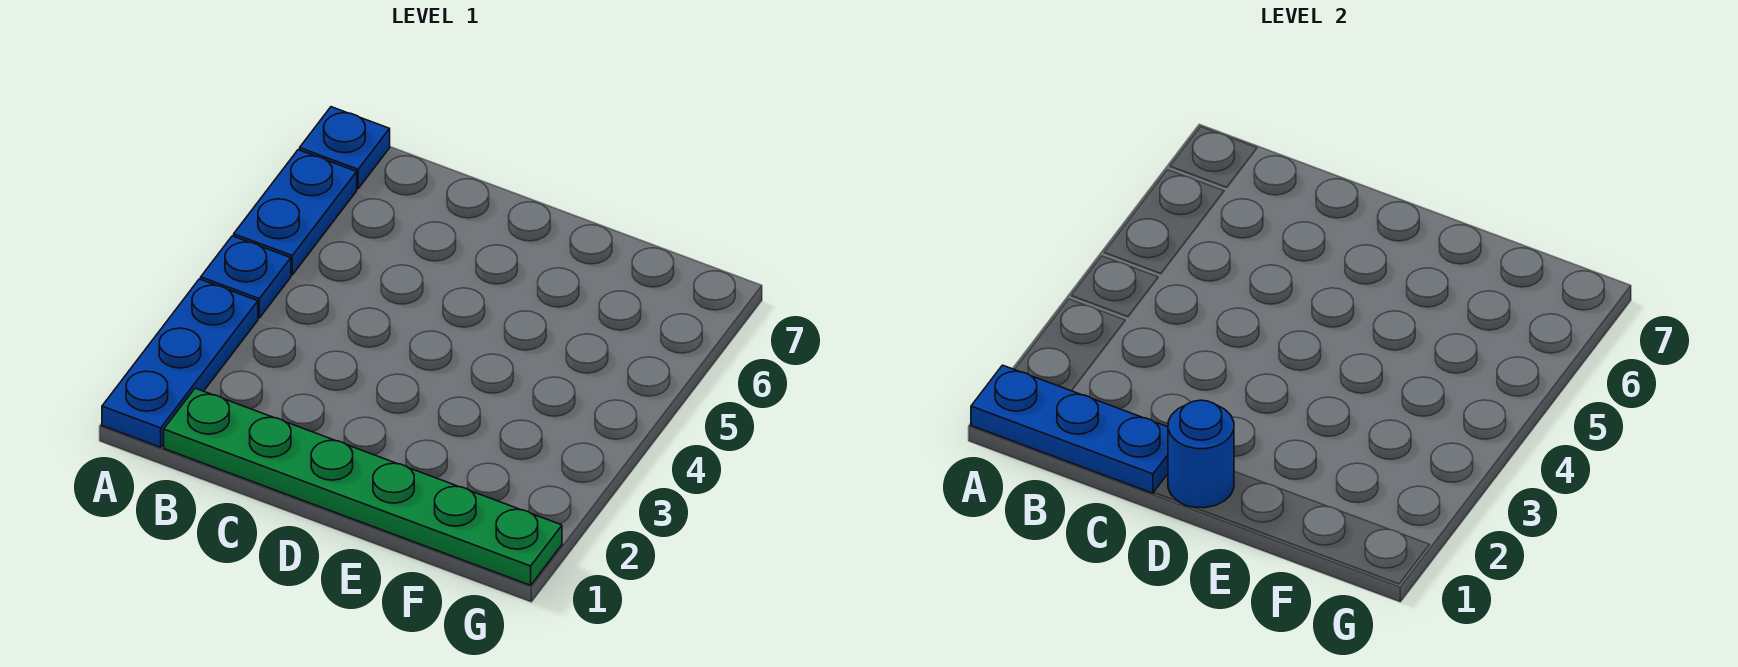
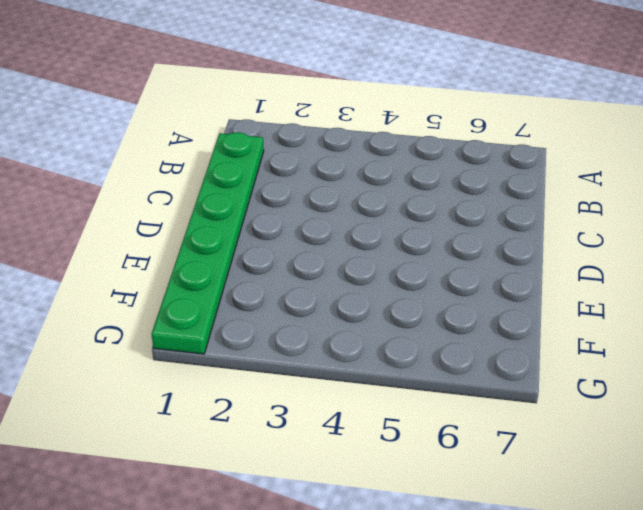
none -> blue plate A1:A3 level 1
none -> blue plate A4 level 1

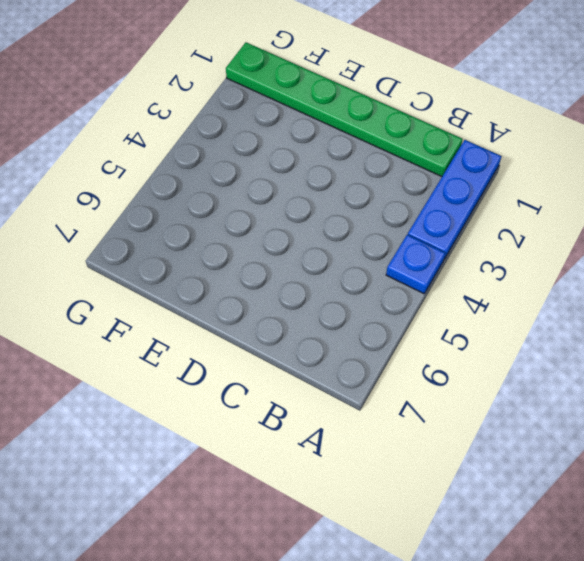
none -> blue plate A5:A6 level 1
none -> blue plate A7 level 1

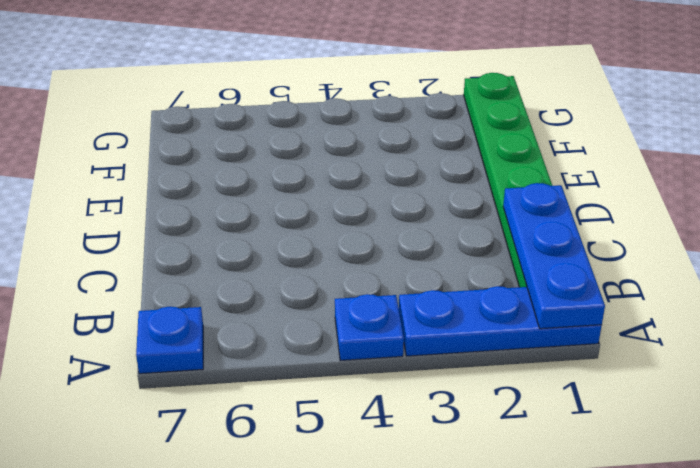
none -> blue plate A5:A6 level 1
none -> blue round brick D1 level 2

